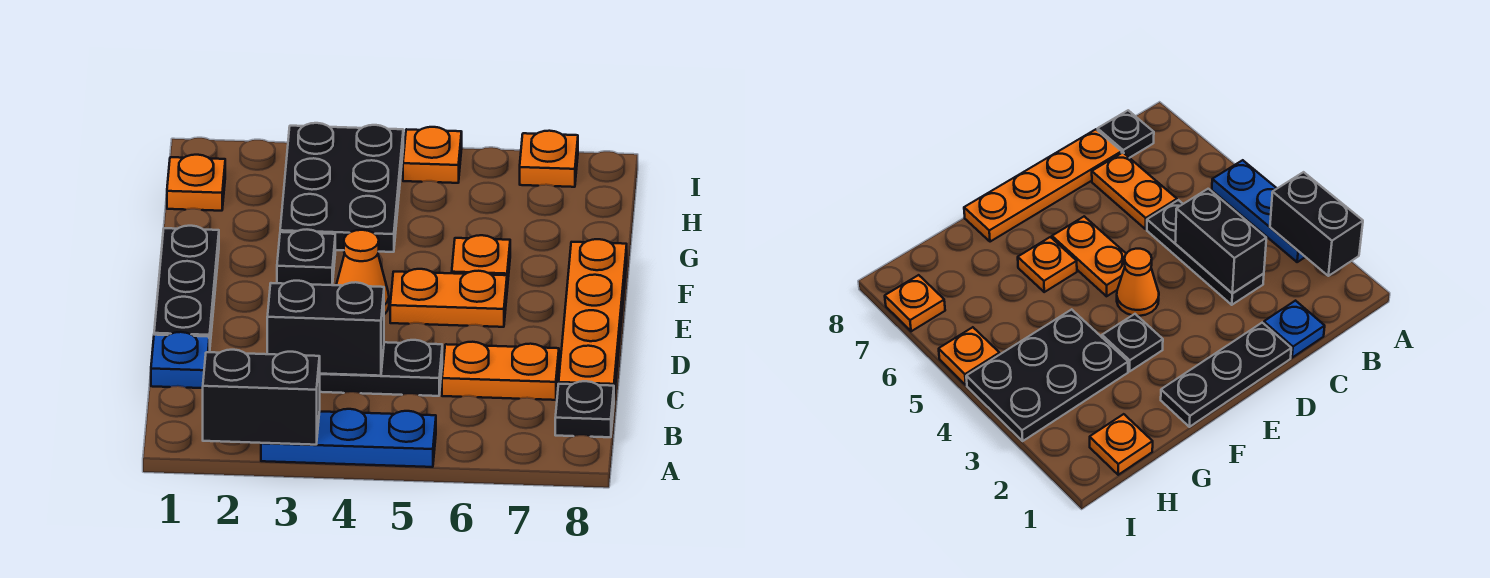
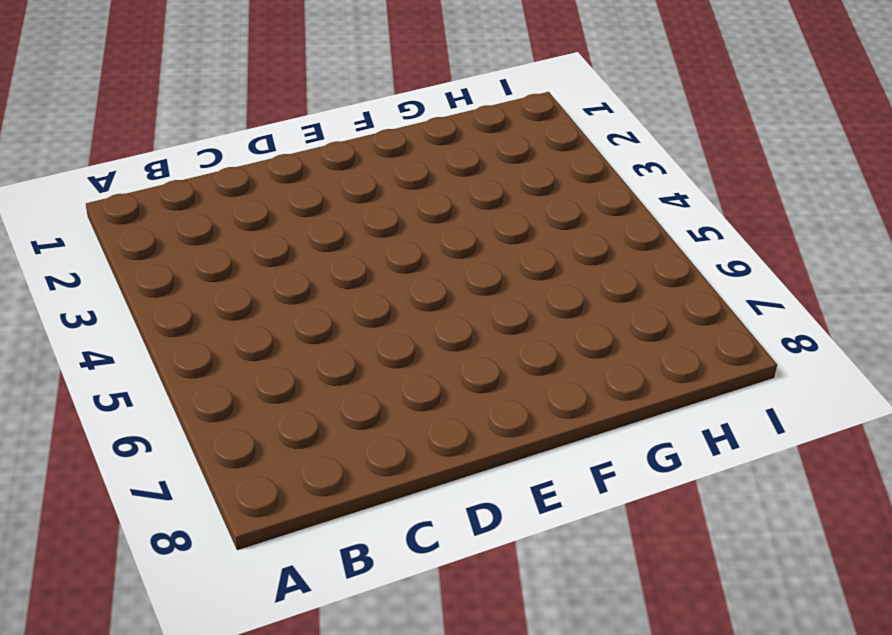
none -> blue plate A3:A5 level 1
none -> black plate B8 level 1
none -> blue plate C1 level 1

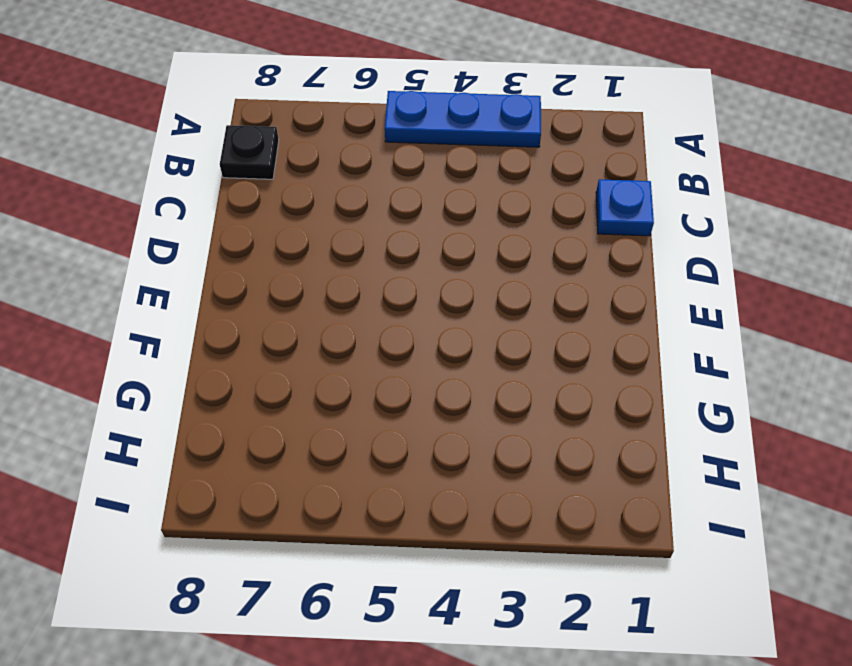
none -> black plate C3:C5 level 1
none -> orange plate C6:C7 level 1
none -> orange plate C8:F8 level 1

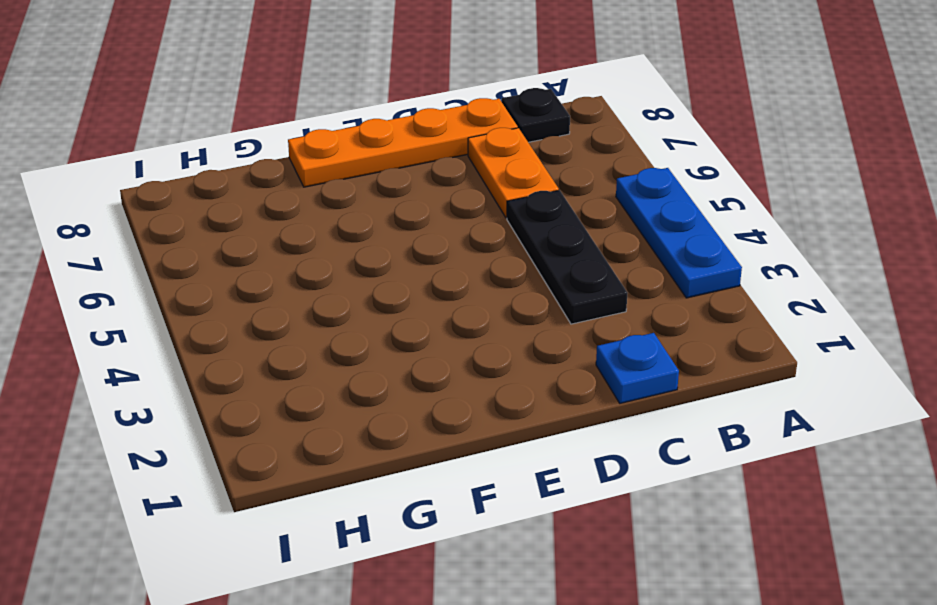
none -> black plate D1:F1 level 1
none -> orange cone E4 level 1
none -> orange plate E5:E6 level 1

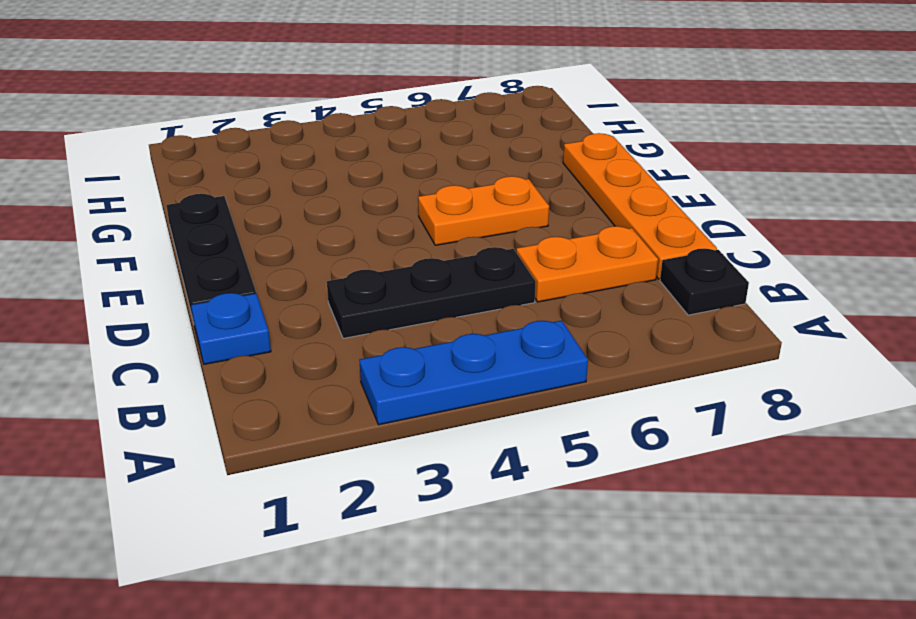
none -> orange cone E4 level 1
none -> black plate F3 level 1
none -> orange plate F6 level 1

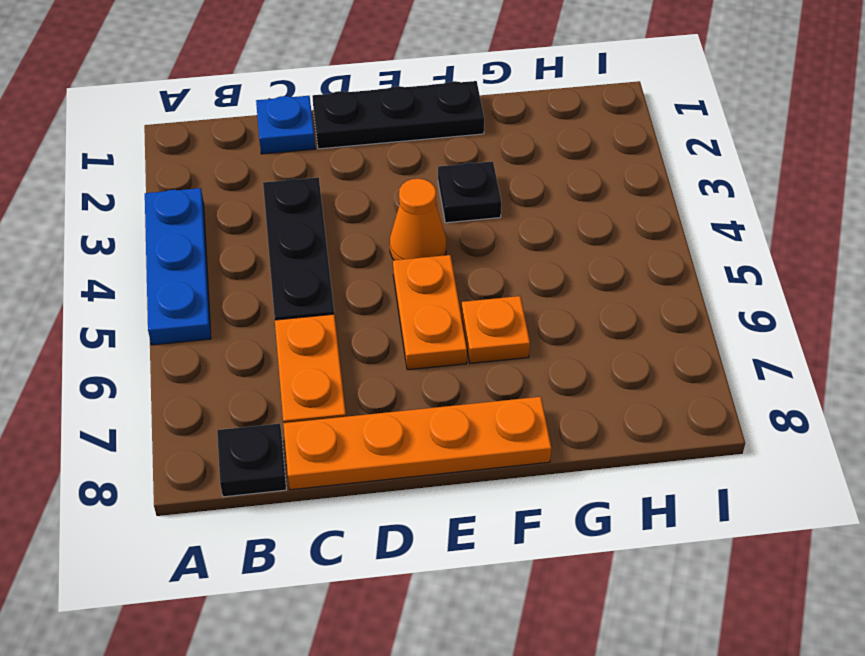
none -> black plate G3:I4 level 1
none -> orange plate H1 level 1
none -> orange plate I5 level 1

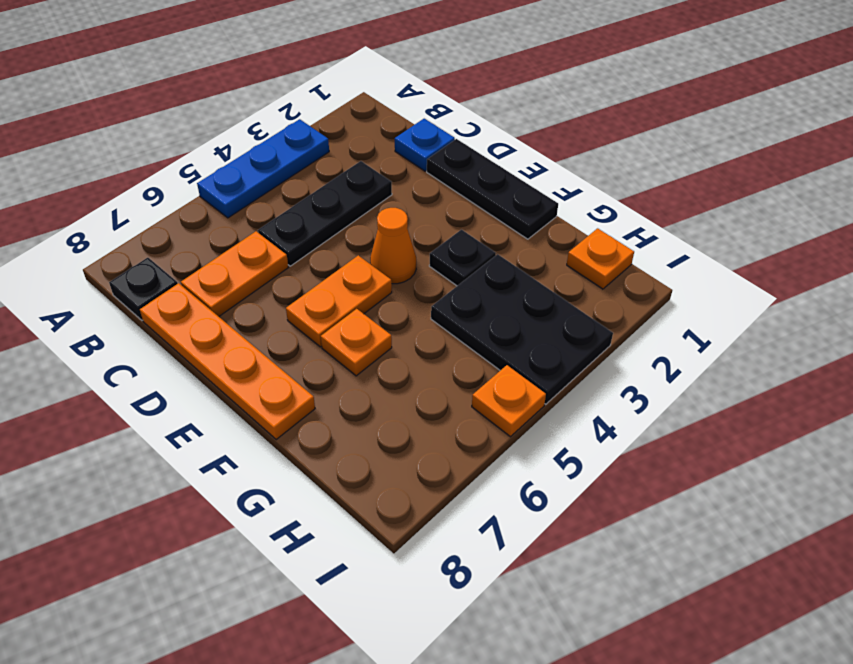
none -> orange plate I7 level 1
none -> black brick A2:A3 level 2
none -> black brick C3:C4 level 2

